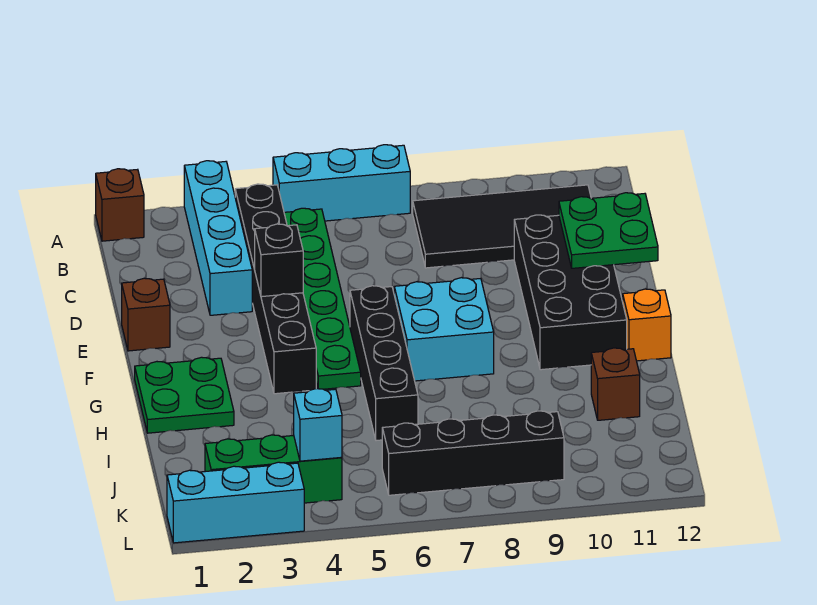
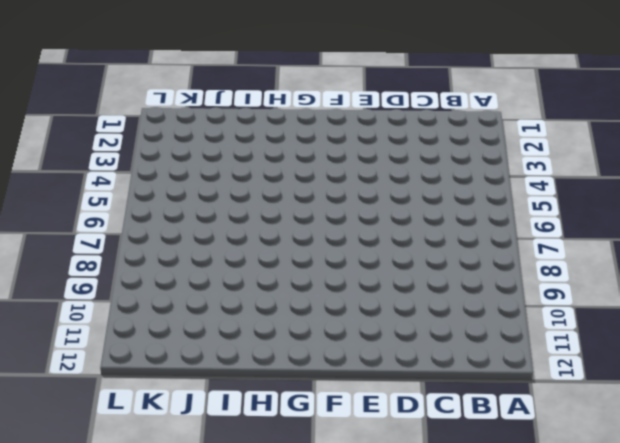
none -> brown brick A1 level 1
none -> cyan brick A3:D3 level 1
none -> cyan brick A5:A7 level 1

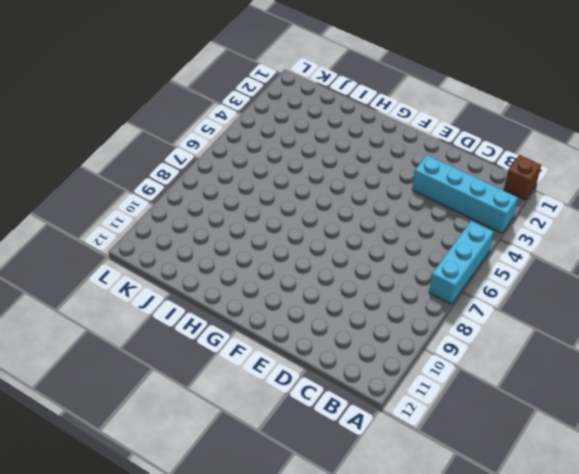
none -> black brick B4:G4 level 1
none -> green plate B5:G5 level 1
none -> black tile B8:C11 level 1

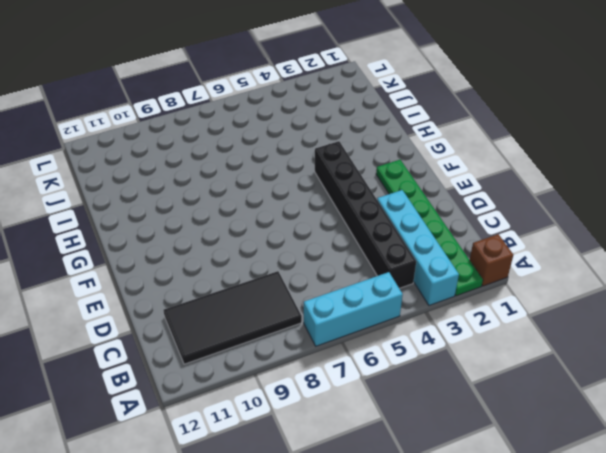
green plate A2:F2 level 1 -> green plate B5:G5 level 1
none -> black brick D10:G11 level 1
none -> brown brick E1 level 1
none -> black brick F6:I6 level 1

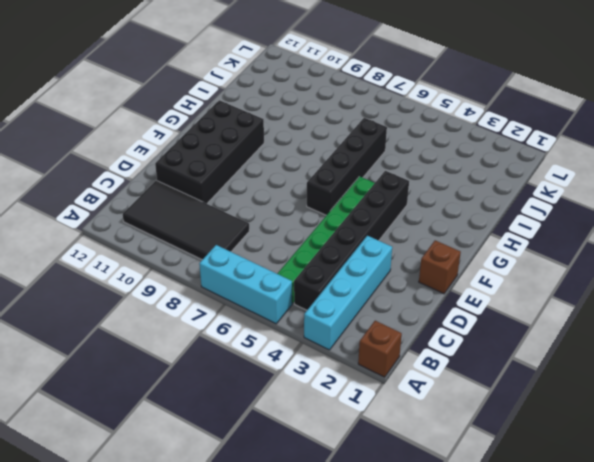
none -> cyan brick F7:G8 level 1
none -> green plate G1:H2 level 1
none -> orange brick G12 level 1

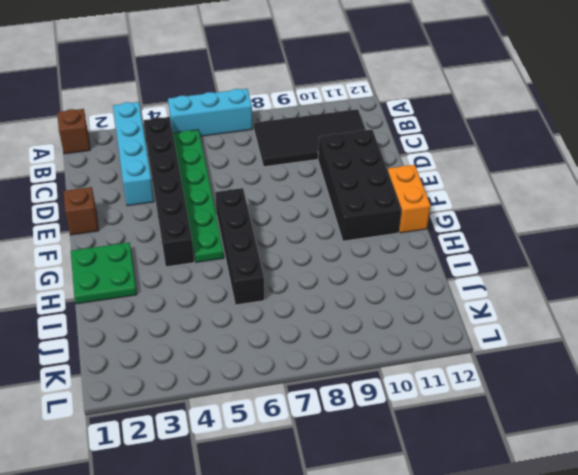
orange brick F12:G12 level 1 -> orange brick G12 level 1
none -> cyan brick F7:G8 level 1
none -> brown brick I11 level 1
none -> green brick K2:K4 level 1

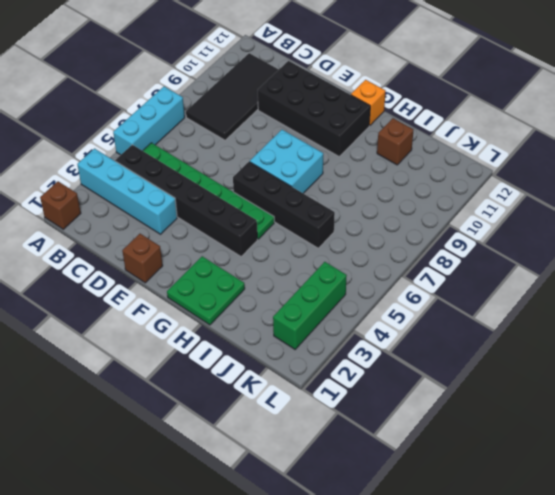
none -> black brick K6:K9 level 1
none -> cyan brick L1:L3 level 1
none -> green plate D11:E12 level 2

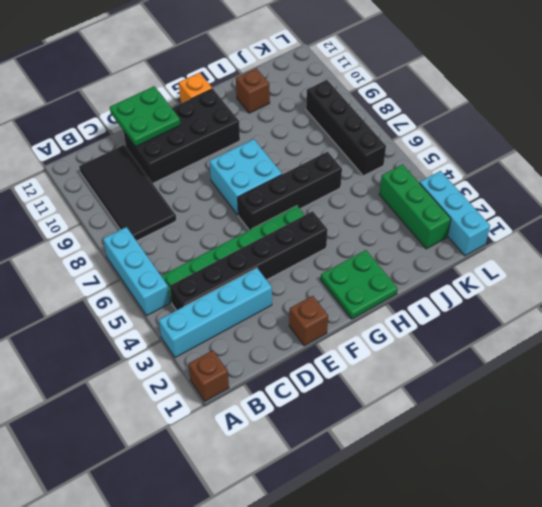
none -> black brick E4 level 2
none -> cyan brick K4 level 2

